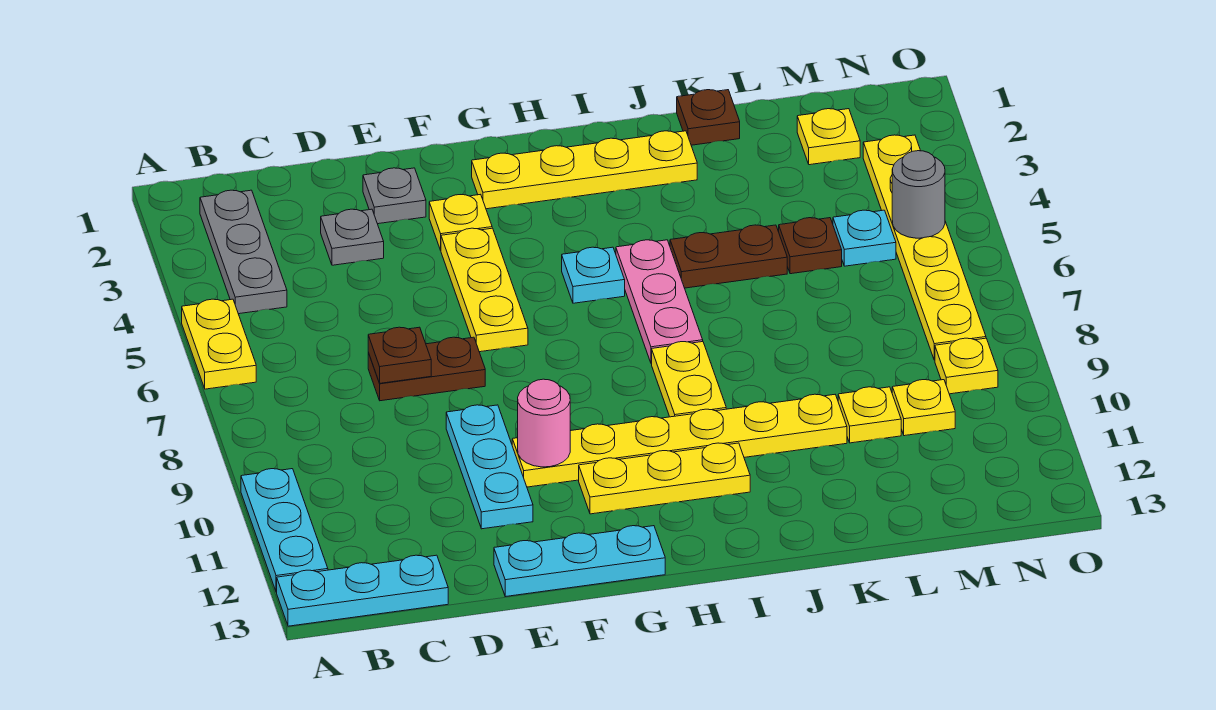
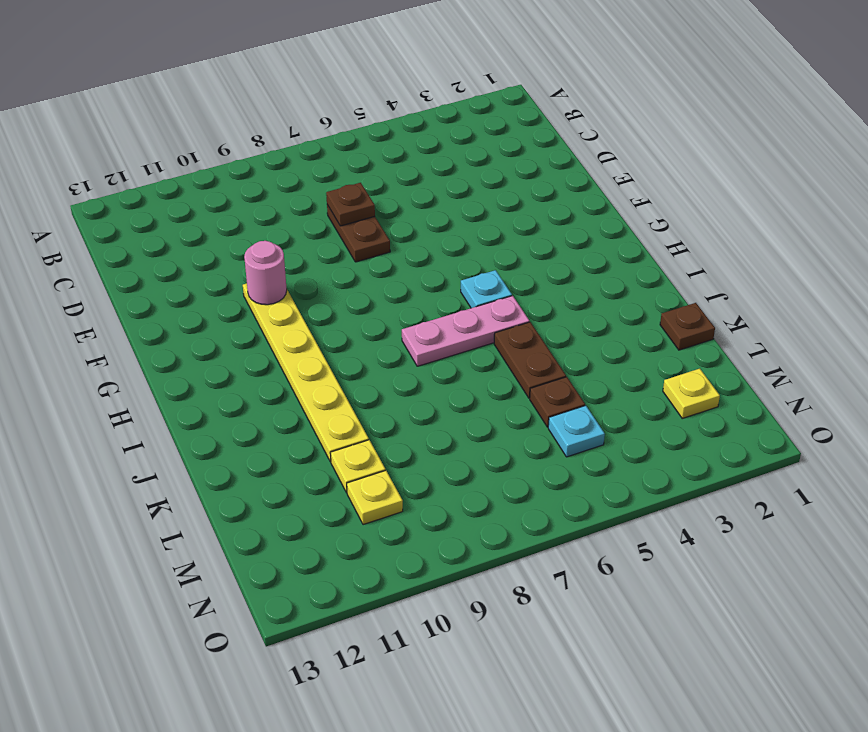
none -> yellow plate A5:A6 level 1
none -> cyan plate A10:A12 level 1
none -> cyan plate A13:C13 level 1

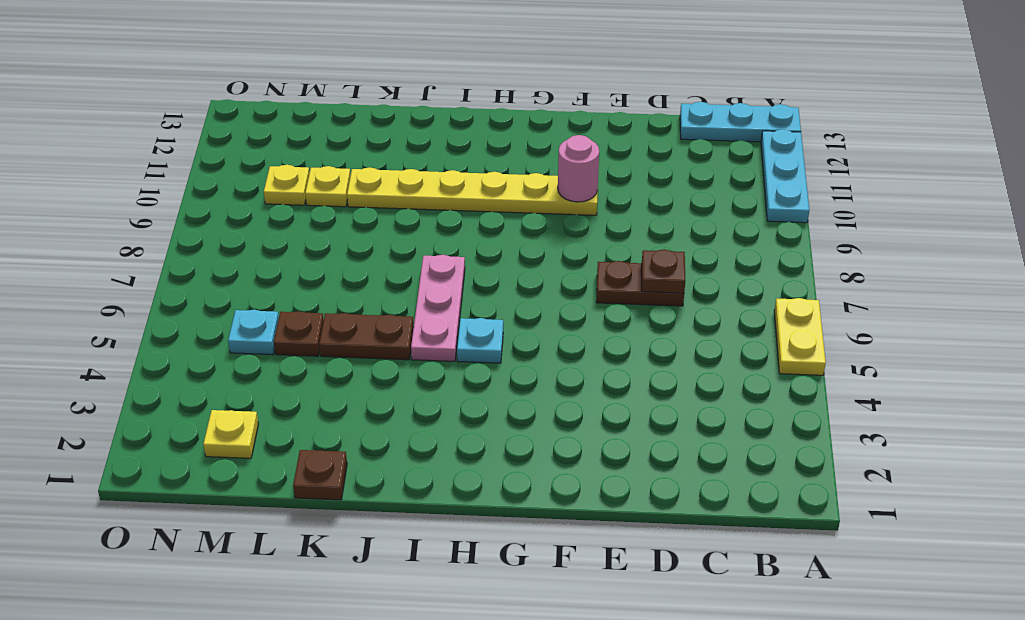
none -> grey plate B2:B4 level 1
none -> grey plate D3 level 1
none -> grey plate E2 level 1

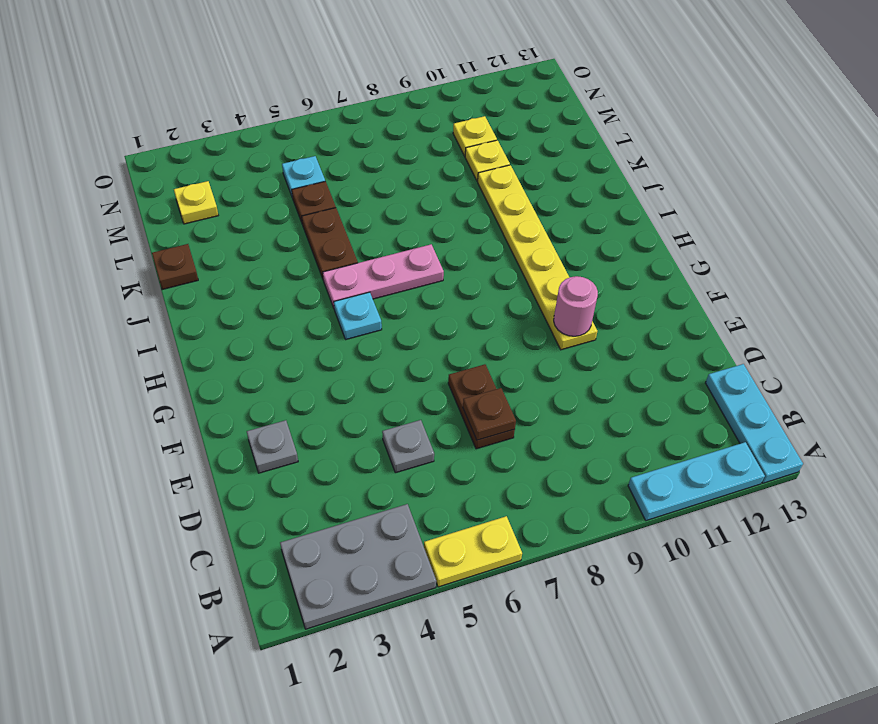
grey plate A2:B4 level 1 -> grey plate B2:B4 level 1
grey plate D5 level 1 -> grey plate D3 level 1
none -> cyan plate E9:E11 level 1
none -> cyan plate E13:G13 level 1
none -> yellow plate F3 level 1

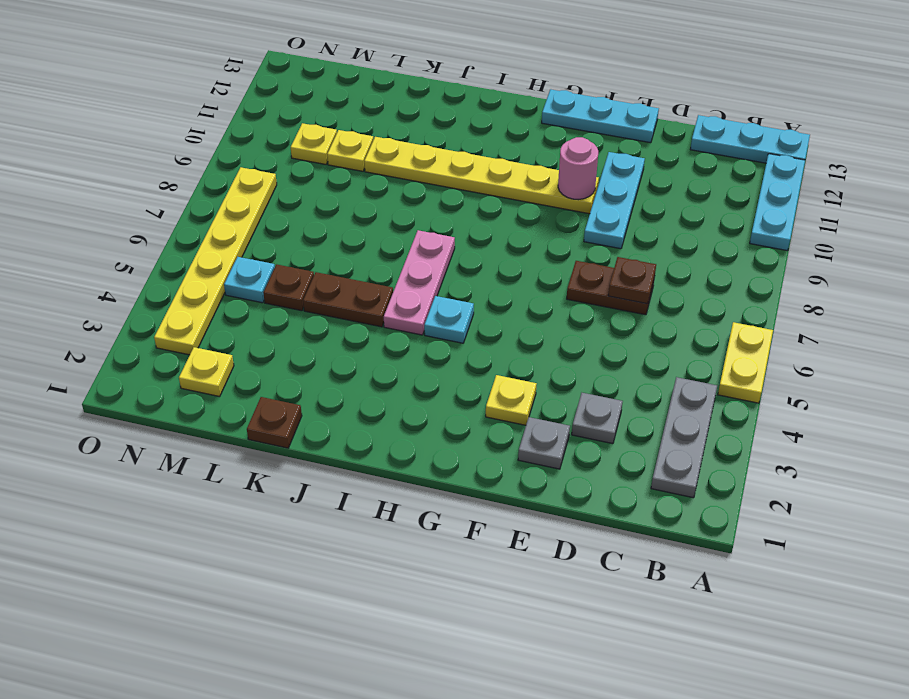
none -> yellow plate F4:F6 level 1
none -> yellow plate G2:J2 level 1
none -> yellow plate G11:I11 level 1

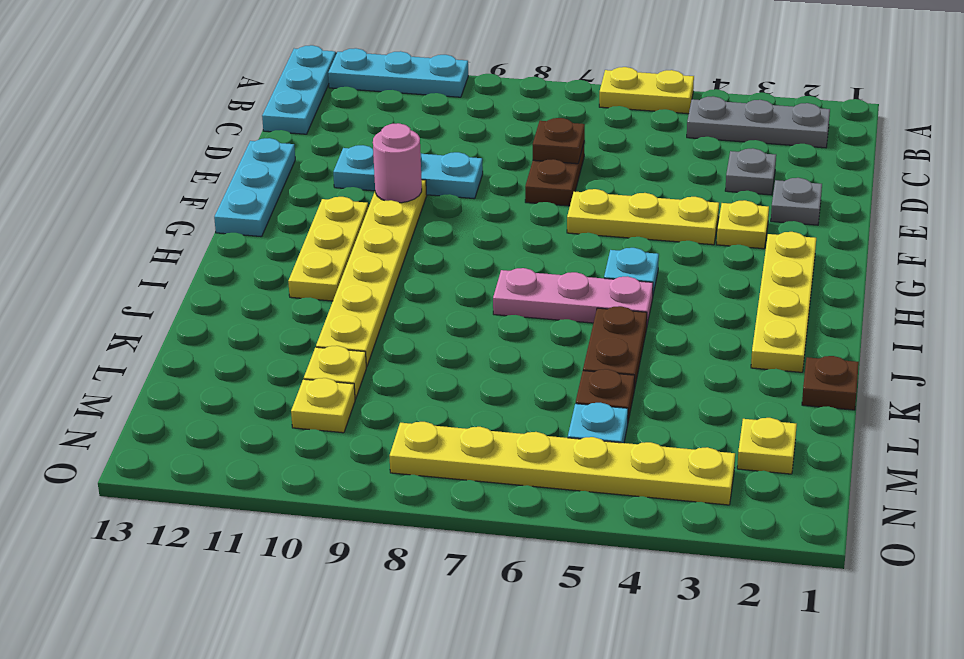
none -> yellow plate I8:I9 level 1
none -> yellow plate N9 level 1
none -> grey round brick N5 level 2

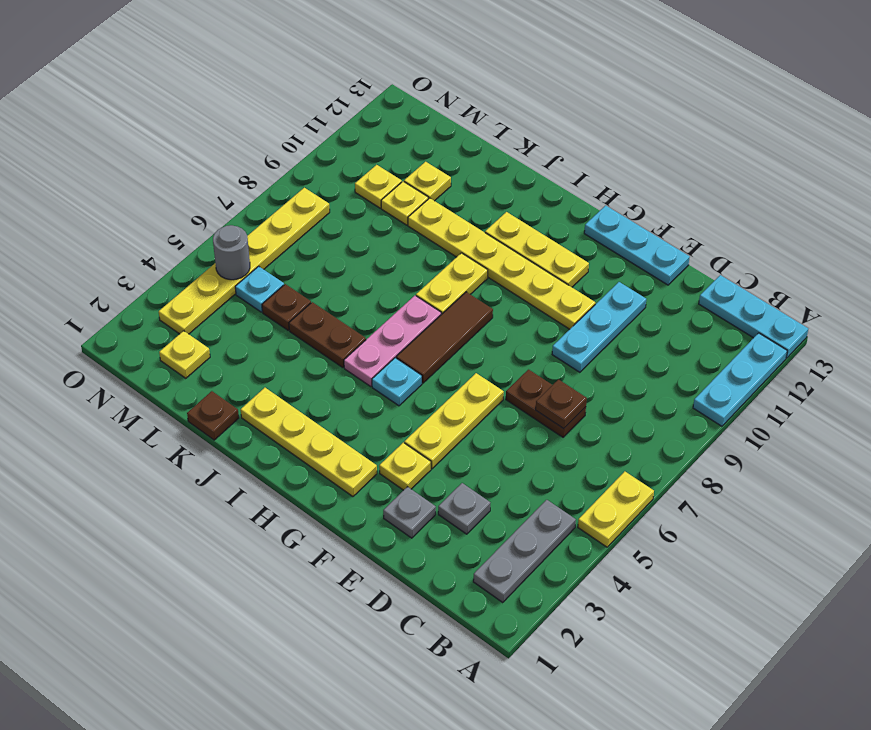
brown tile H6:H8 level 1 -> none
yellow plate L11 level 1 -> yellow plate N9 level 1
none -> pink round brick F10 level 2

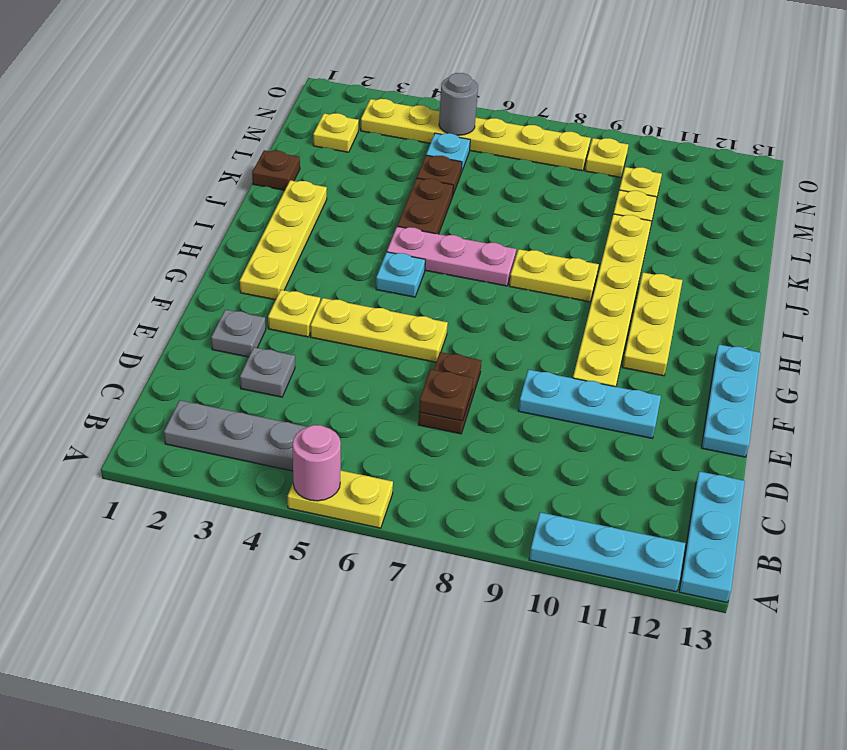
pink round brick A5 level 2 -> pink round brick F10 level 2

